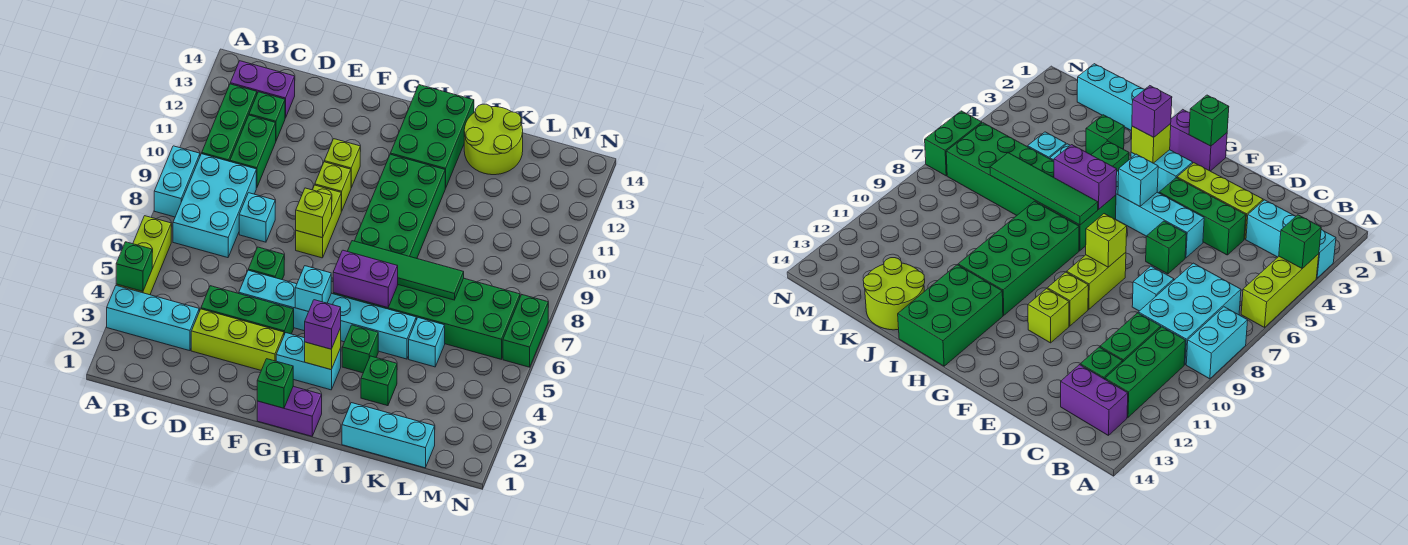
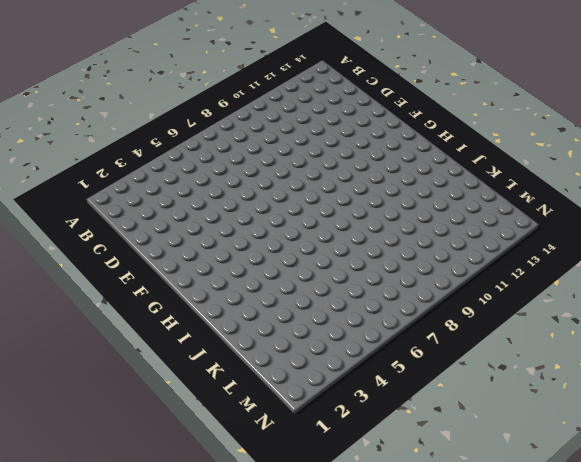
none -> cyan brick A3:C3 level 1
none -> lime brick A4:A6 level 1
none -> cyan brick A8:A9 level 1
none -> cyan brick B7:C9 level 1

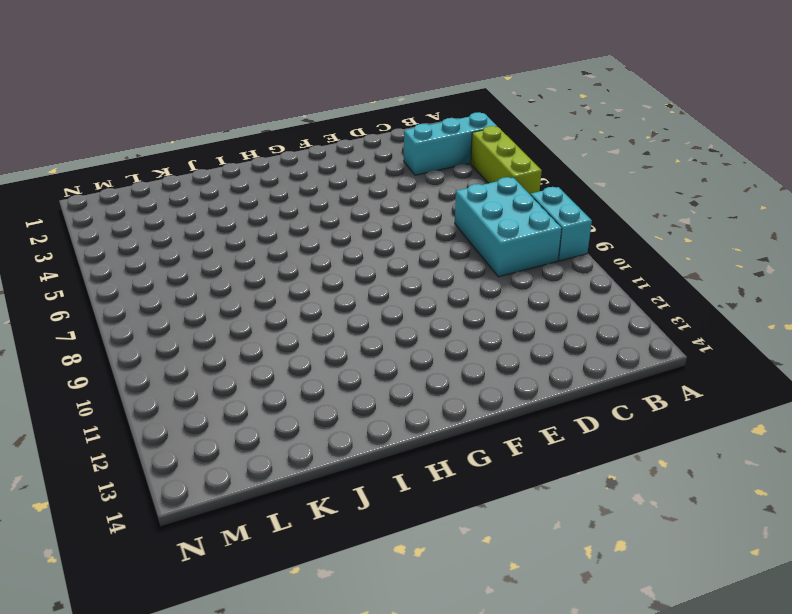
none -> green brick B10:B12 level 1
none -> purple brick B13:C13 level 1
none -> green brick C10:C11 level 1
none -> green brick C12 level 1

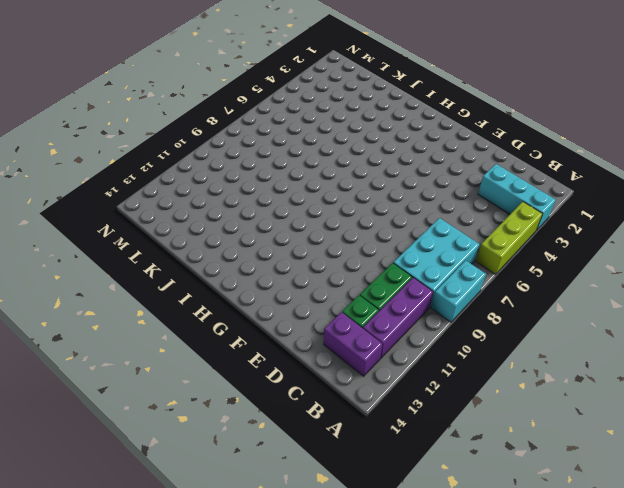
purple brick B10:B12 level 1 -> green brick B10:B12 level 1
none -> lime brick D3:F3 level 1
none -> green brick D4:F4 level 1
none -> cyan brick D8 level 1
none -> cyan brick E5:J5 level 1

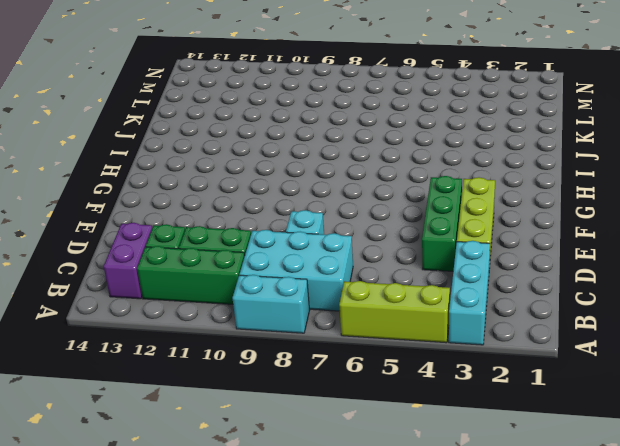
none -> cyan brick E5:J5 level 1
none -> green brick E6 level 1
none -> lime brick F8:F9 level 1
none -> lime brick F10 level 1

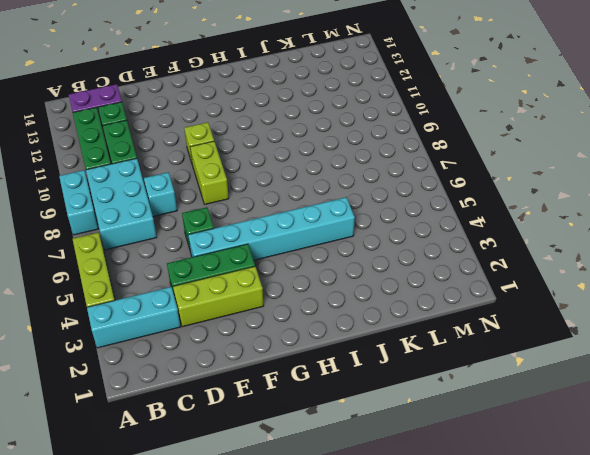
none -> lime brick F11 level 1
none -> purple brick G1:H1 level 1
none -> cyan brick G3:H3 level 1
none -> green brick H6:M7 level 1

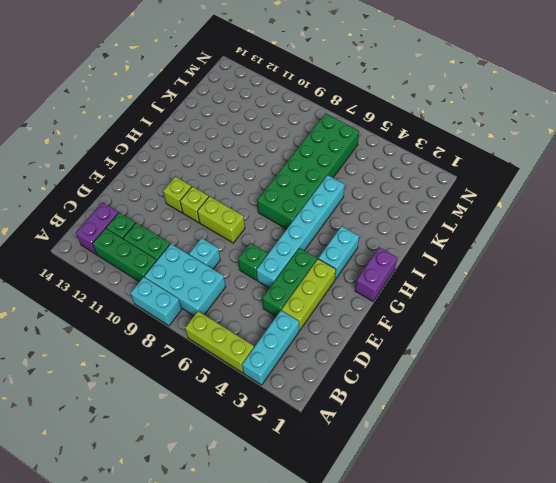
none -> green brick H8:I11 level 1
none -> green brick H12:I14 level 1
none -> green brick I4 level 1
none -> cyan brick J1:L1 level 1

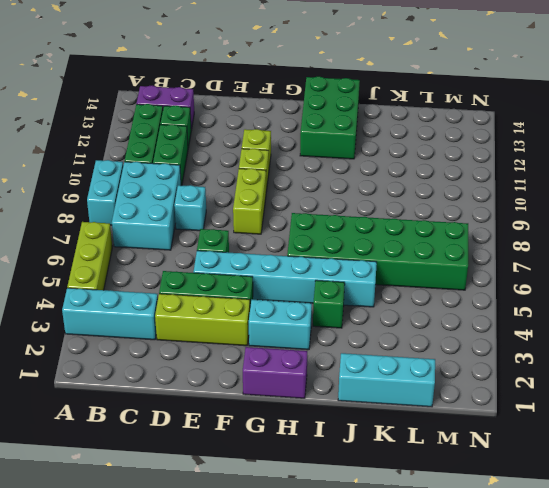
none -> green brick H8:I11 level 1
none -> green brick J3 level 1
none -> lime round brick J13:K14 level 1
none -> cyan brick K5 level 1

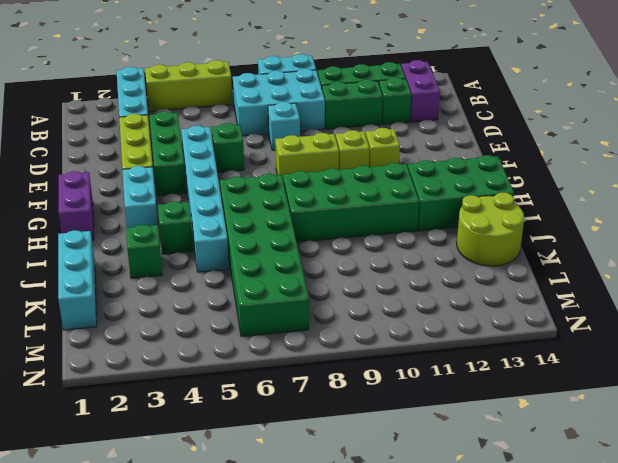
none -> cyan brick K5 level 1
none -> green brick N6:N7 level 1
none -> green brick A4 level 2
none -> lime brick F8 level 2

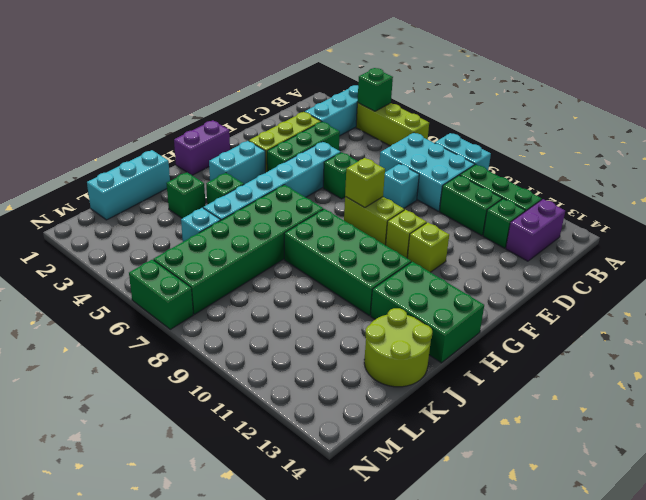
none -> green brick G1 level 2
none -> cyan brick G5 level 2
none -> lime brick H3 level 2
none -> purple brick H6:I6 level 2

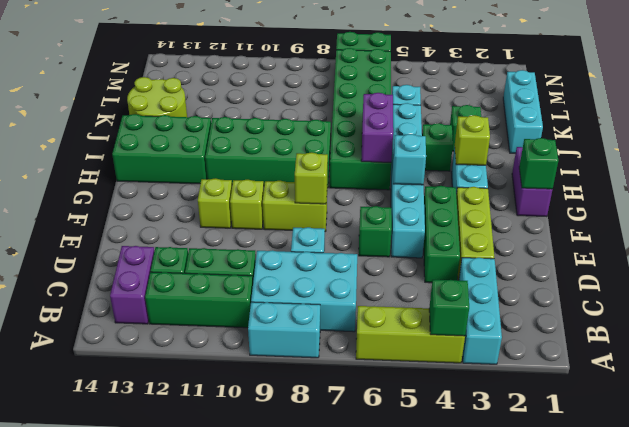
none -> green tile H7:K7 level 2
none -> purple brick H3 level 3

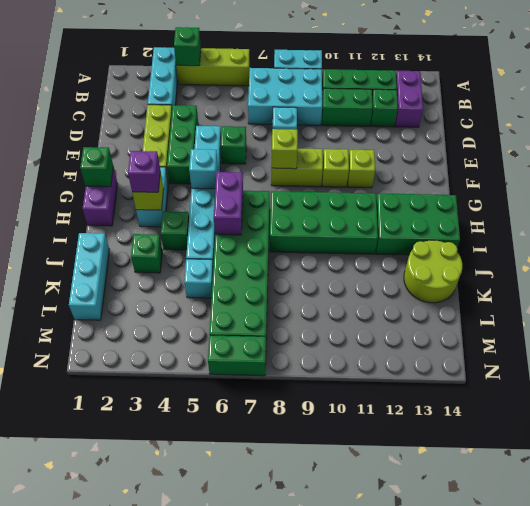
none -> green tile H7:K7 level 2

